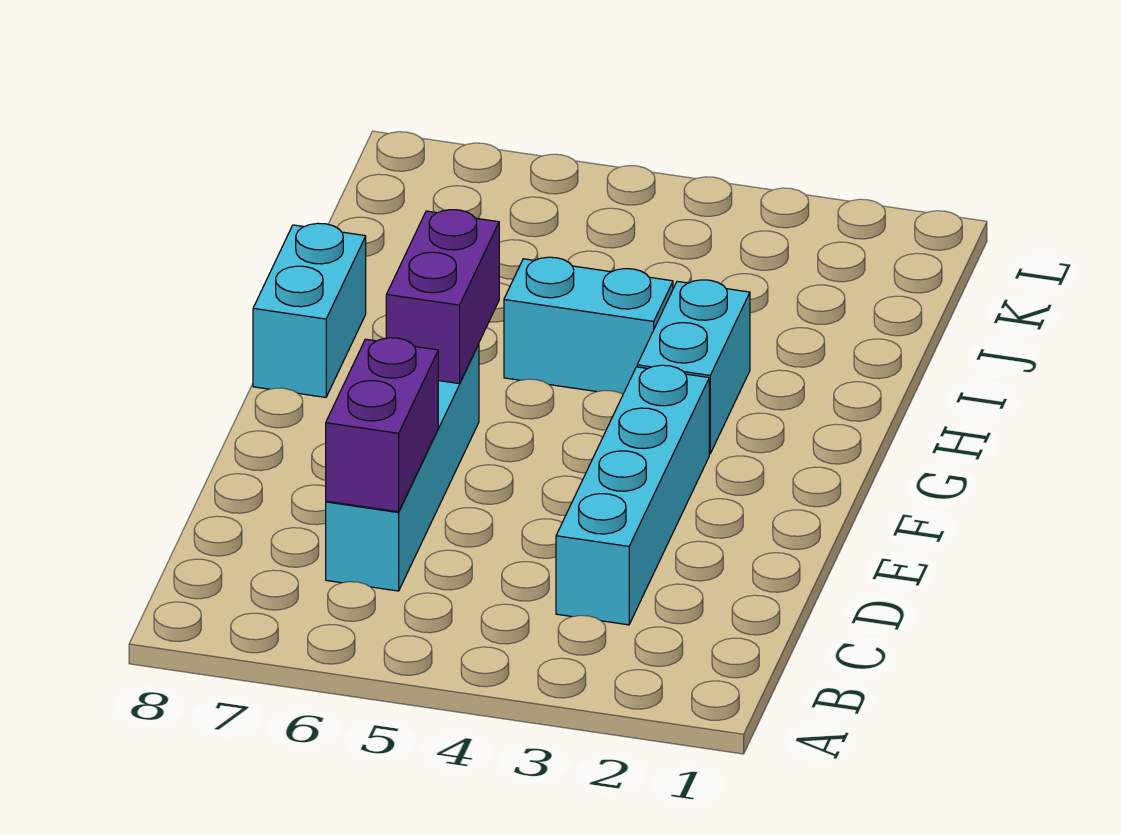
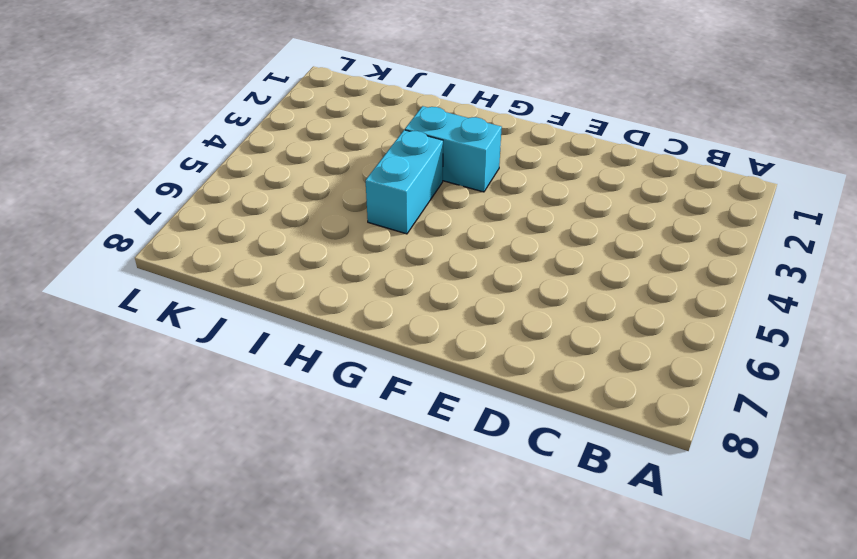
none -> cyan brick C3:F3 level 1
none -> cyan brick C6:F6 level 1

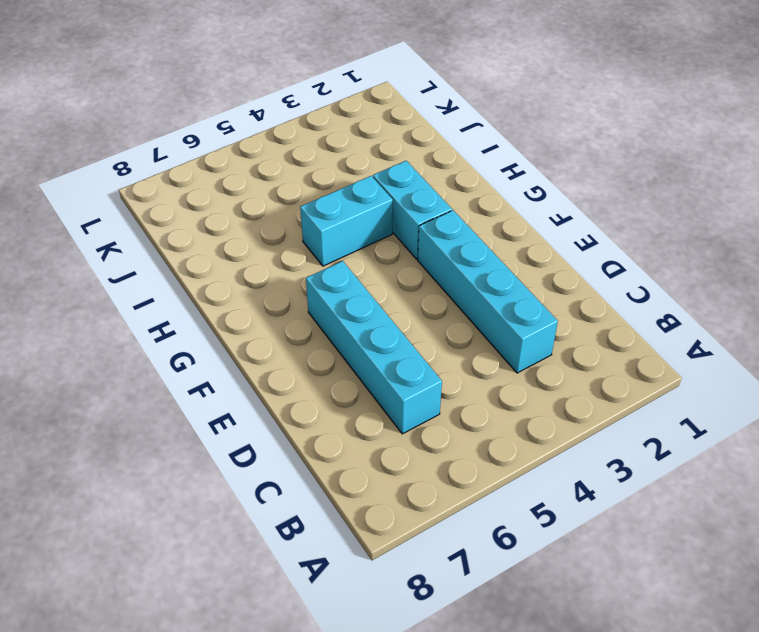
none -> cyan brick G8:H8 level 1
none -> purple brick C6:D6 level 2

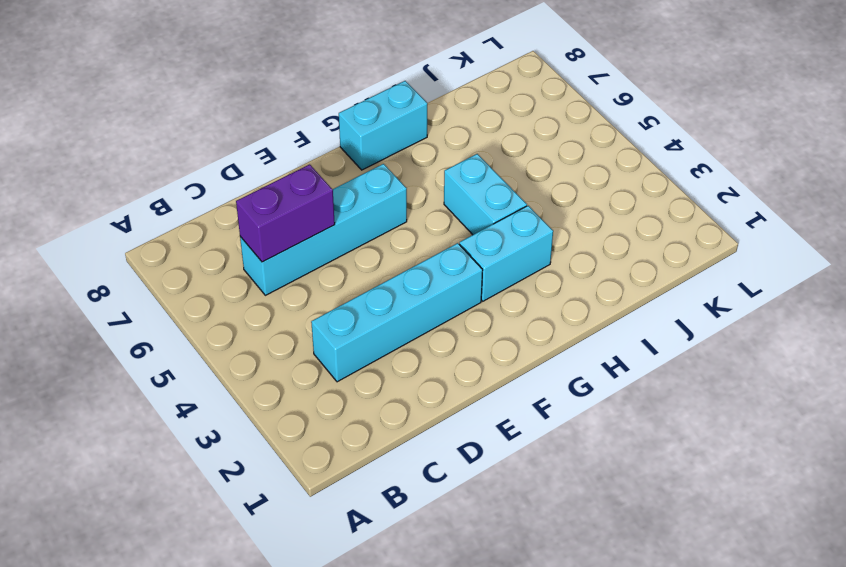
none -> purple brick F6:G6 level 2

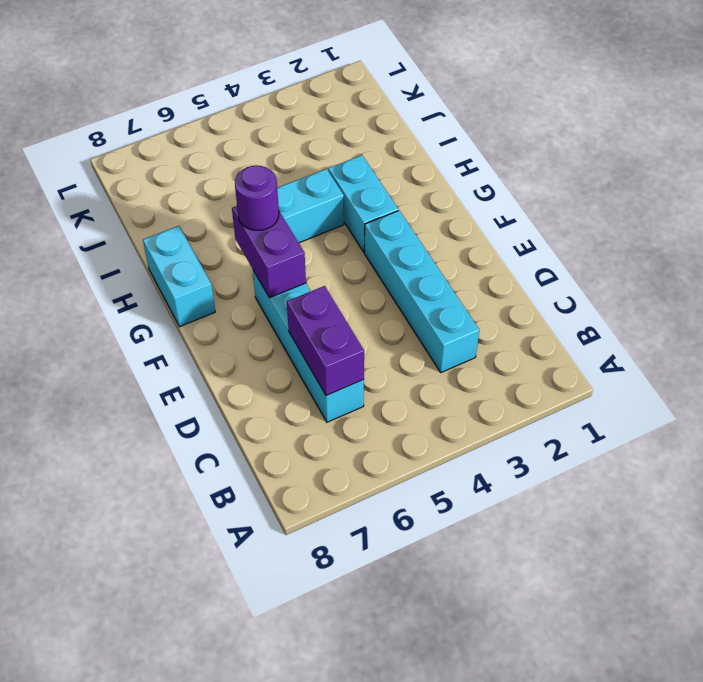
purple round brick G6 level 3 -> none

